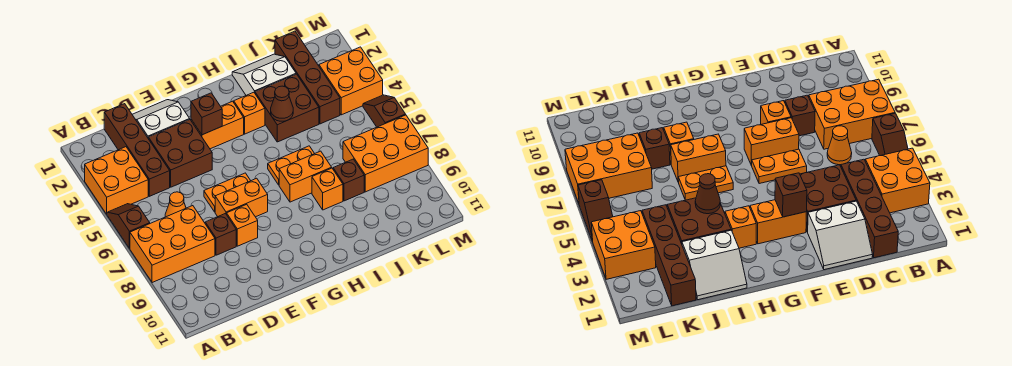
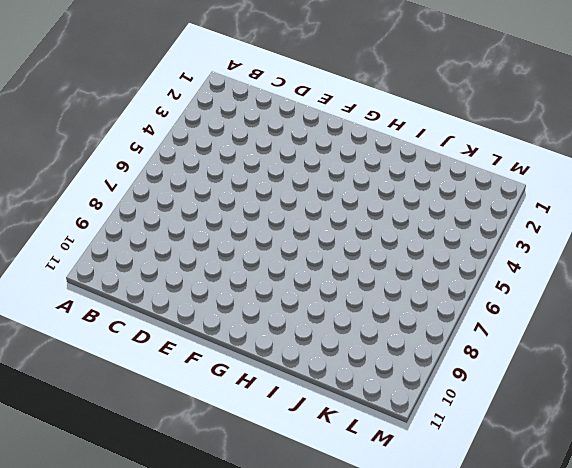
none -> orange brick A3:B4 level 1
none -> brown slope A5:A6 level 1 top 6
none -> orange brick A7:C8 level 1

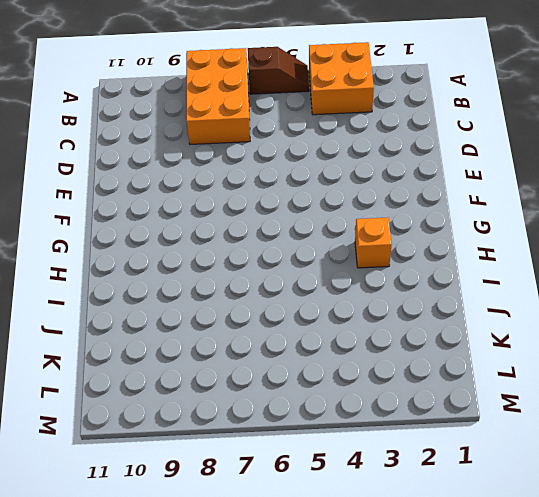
none -> brown brick C1:C4 level 1
none -> orange cone C6 level 1
none -> white slope D1:E2 level 1 top 2

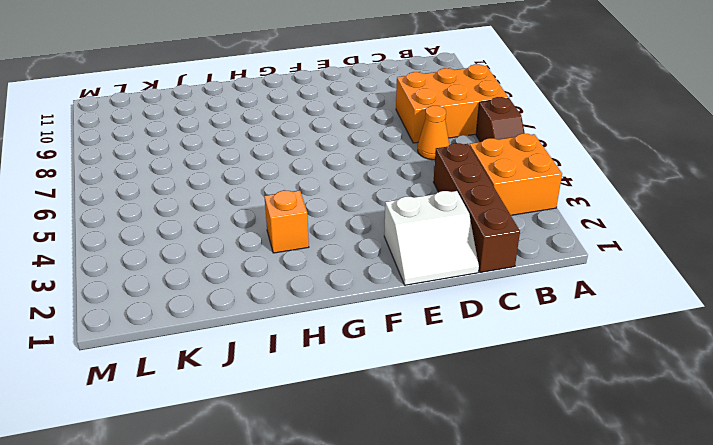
none -> brown brick D3:E4 level 1
none -> brown brick D8 level 1
none -> orange plate E6:F6 level 1

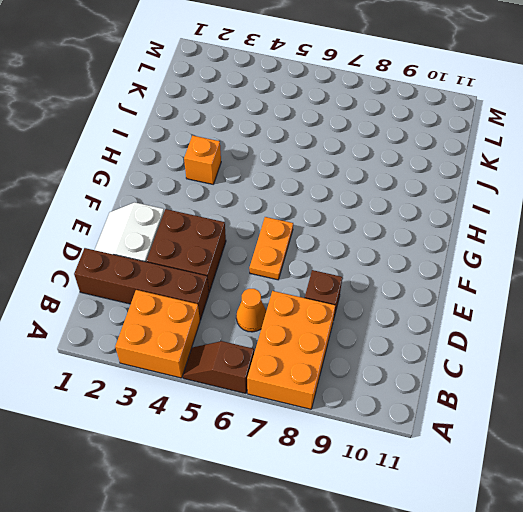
none -> orange brick E7:F7 level 1
none -> orange brick E8 level 1
none -> orange brick F3:G3 level 1

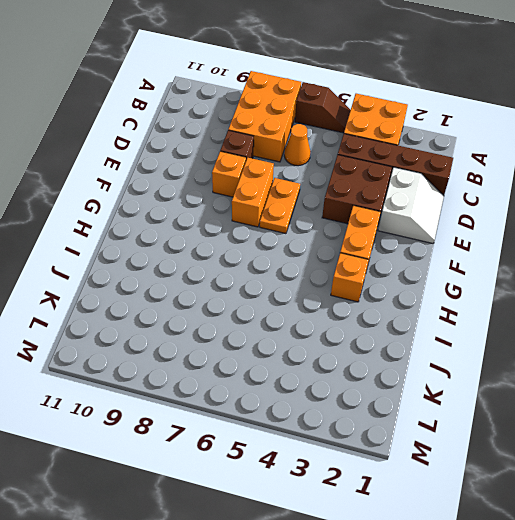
none -> orange plate H6:I6 level 1
none -> orange brick H7:I7 level 1
none -> white slope I1:J2 level 1 top 2

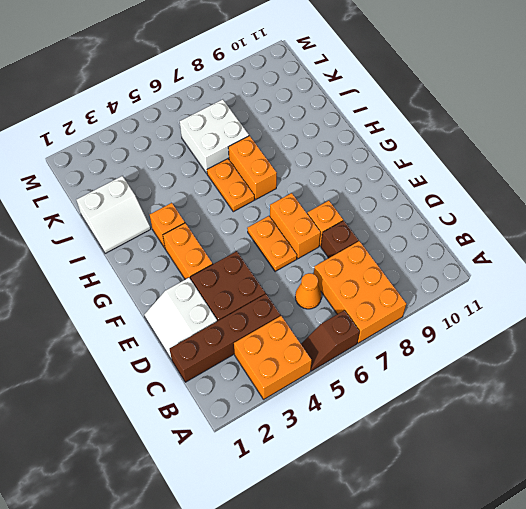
white slope I1:J2 level 1 top J -> white slope I1:J2 level 1 top 2
white brick J6:K7 level 1 -> orange brick K7:M8 level 1
none -> brown brick I3:J4 level 1
none -> orange brick I8 level 1
none -> brown brick J8 level 1

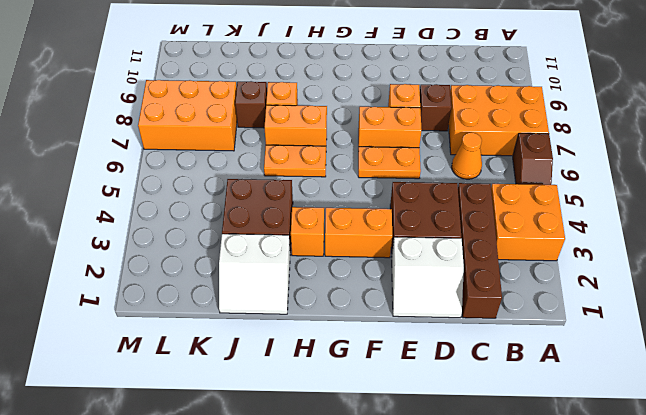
none -> brown brick K1:K4 level 1
none -> orange brick L3:M4 level 1
none -> brown slope M5:M6 level 1 top 6

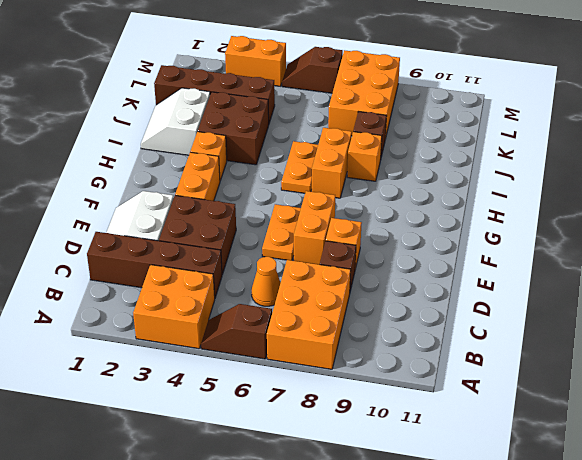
orange brick M3:M4 level 1 -> orange brick L3:M4 level 1
none -> brown brick F3 level 2
none -> brown cone I4 level 2

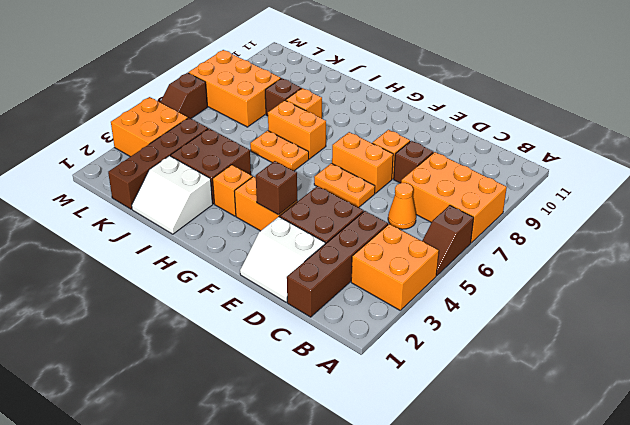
none -> brown cone I4 level 2

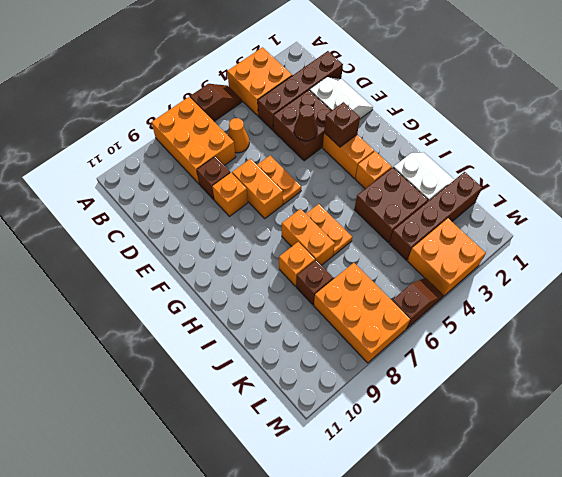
brown cone E4 level 2 -> brown cone I4 level 2

